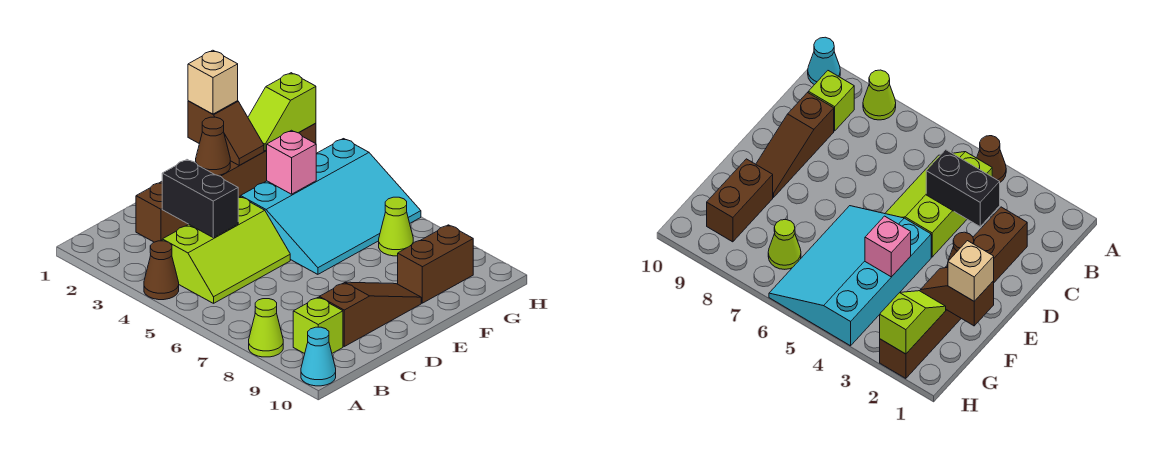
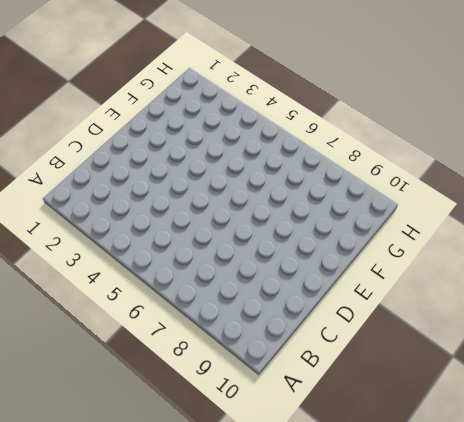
none -> brown cone A4 level 1
none -> lime cone A8 level 1
none -> cyan cone A10 level 1

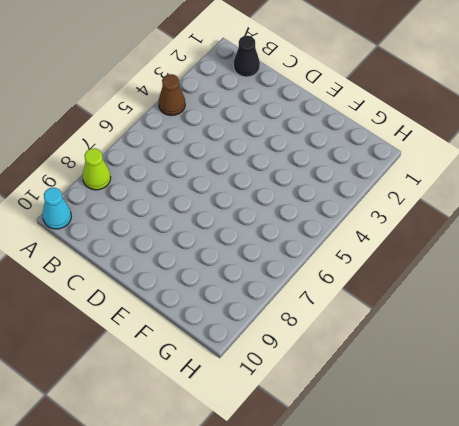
black cone B1 level 1 -> none
none -> lime slope B4:D5 level 1 top 4
none -> lime brick B9 level 1
none -> brown brick C2:H2 level 1

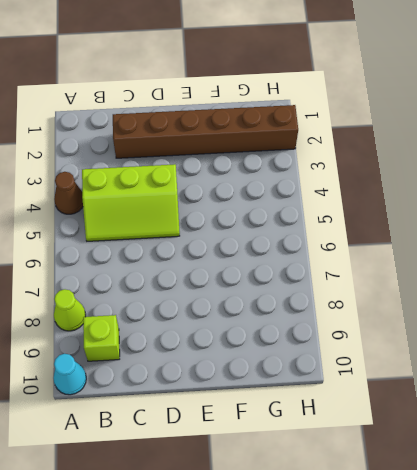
none -> brown slope C9:E9 level 1 top C
none -> cyan slope E4:H6 level 1 top 4
none -> brown brick F9:G9 level 1

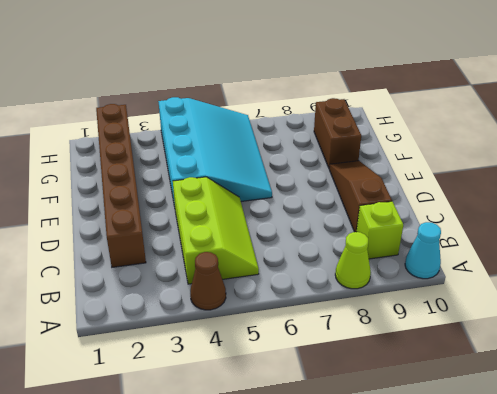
none -> lime cone G7 level 1
none -> black brick C3:C4 level 2
none -> brown cone E2 level 2

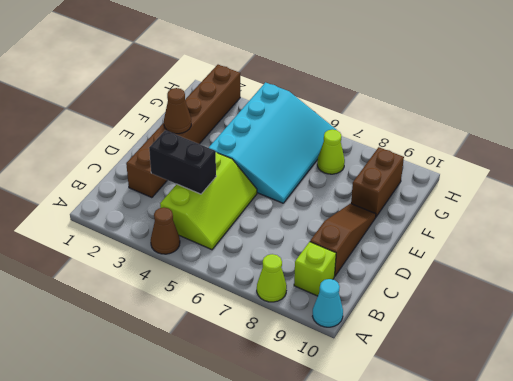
none -> brown slope F1:F2 level 2 top 1
none -> pink brick F4 level 2
none -> lime slope G2:H2 level 2 top H

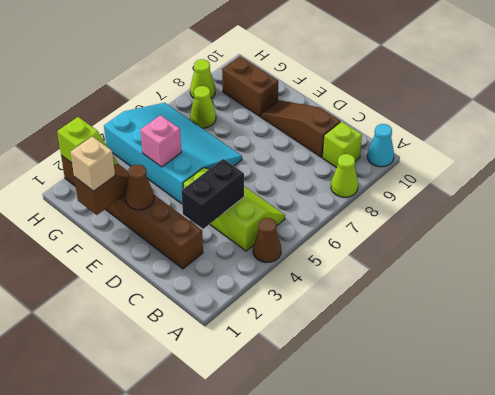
lime cone H8 level 1 -> none

